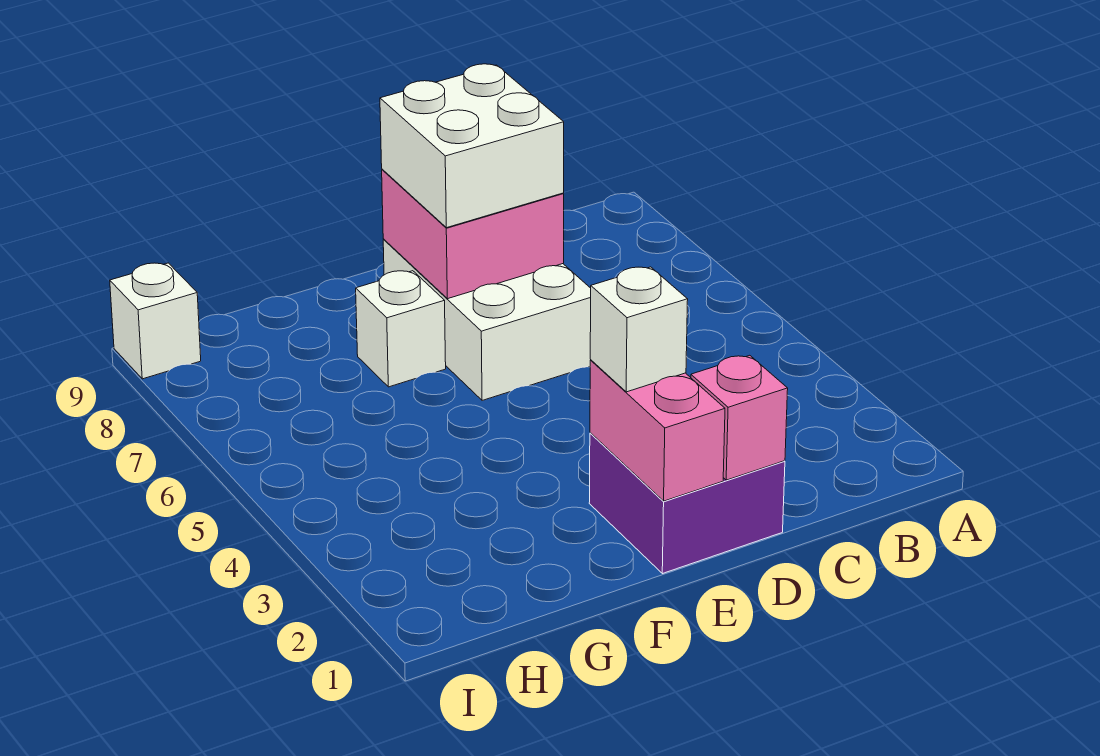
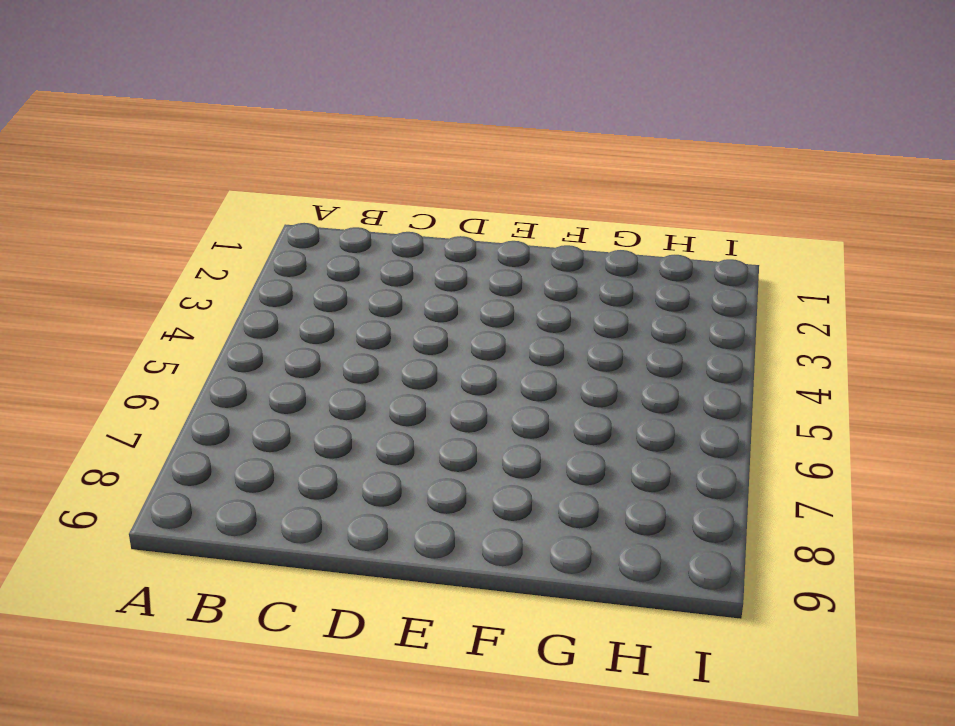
none -> purple brick D1:E2 level 1
none -> white brick D6:E8 level 1

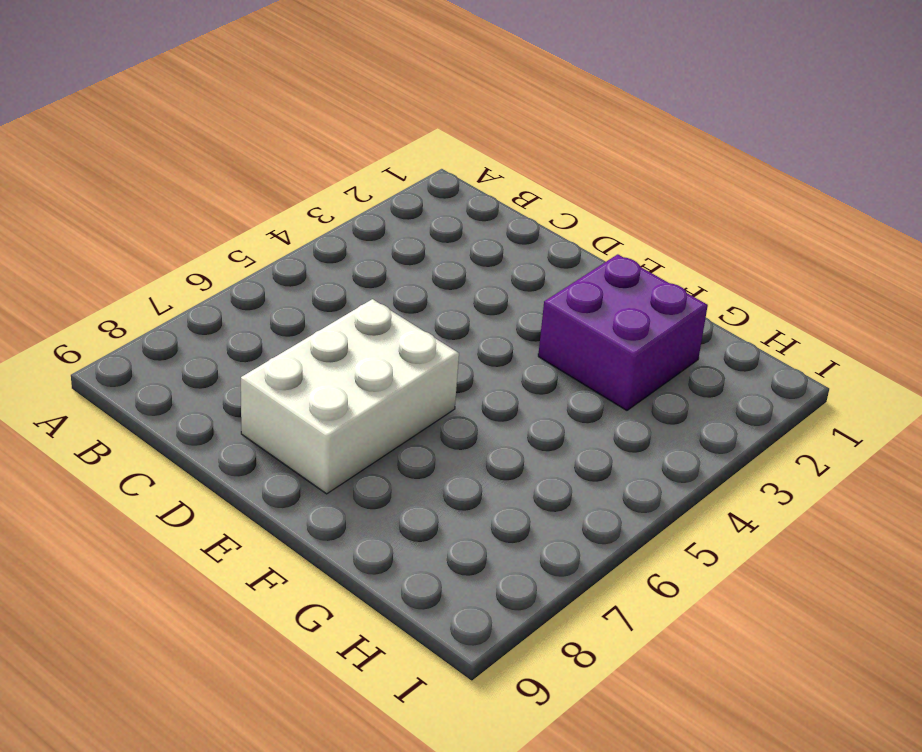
purple brick F2:G3 level 1 -> purple brick D1:E2 level 1
none -> white brick F7 level 1
none -> white brick I9 level 1

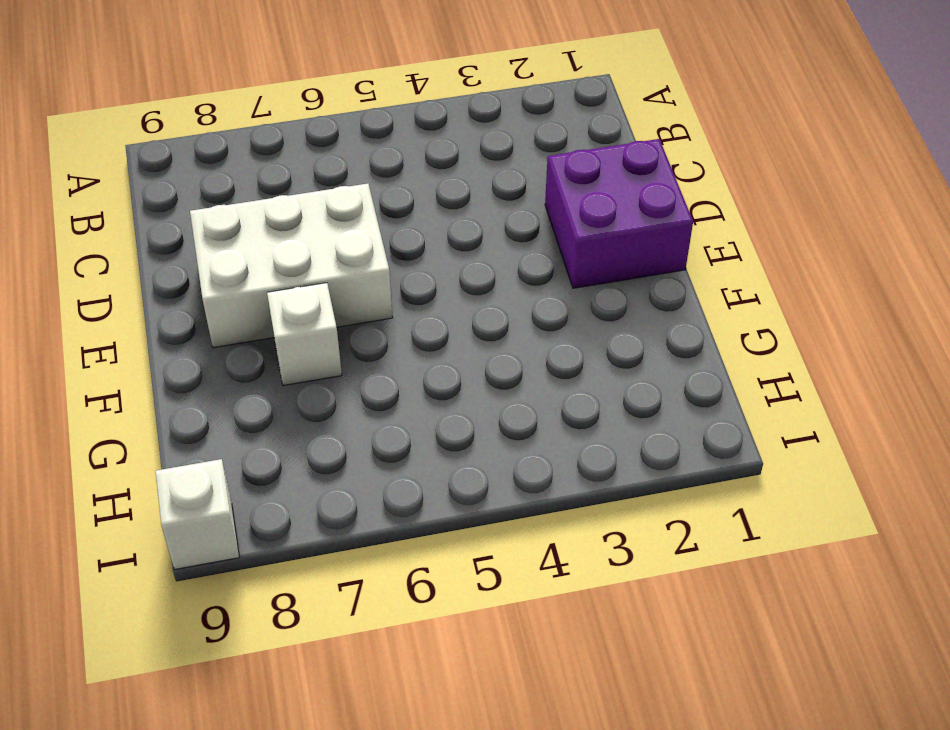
none -> pink brick D1 level 2
none -> pink brick D7:E8 level 2

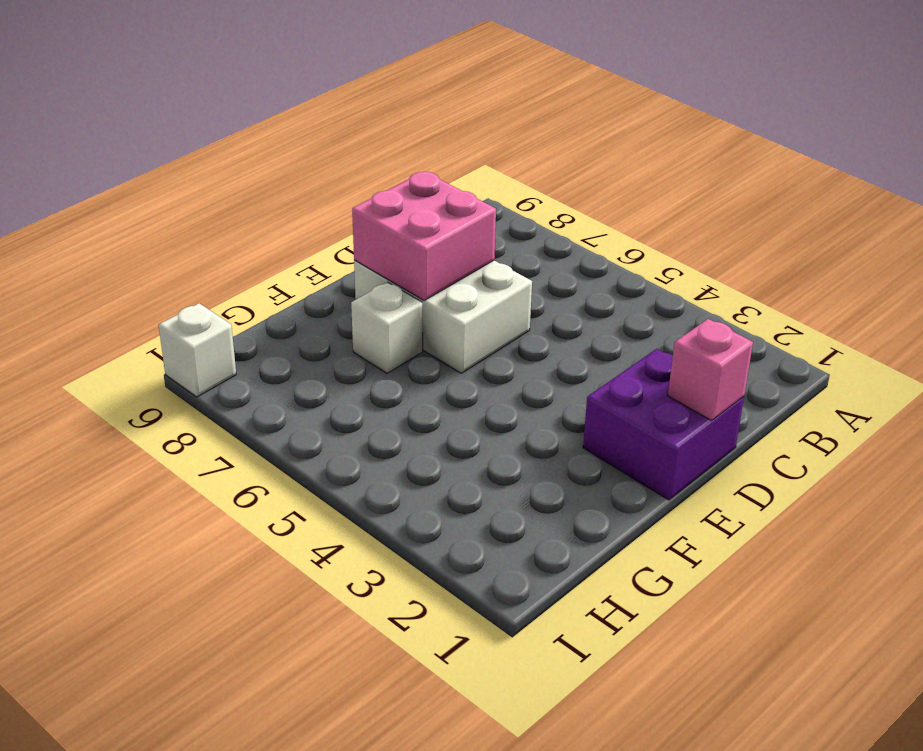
none -> pink brick E1:E2 level 2
none -> white brick D7:E8 level 3

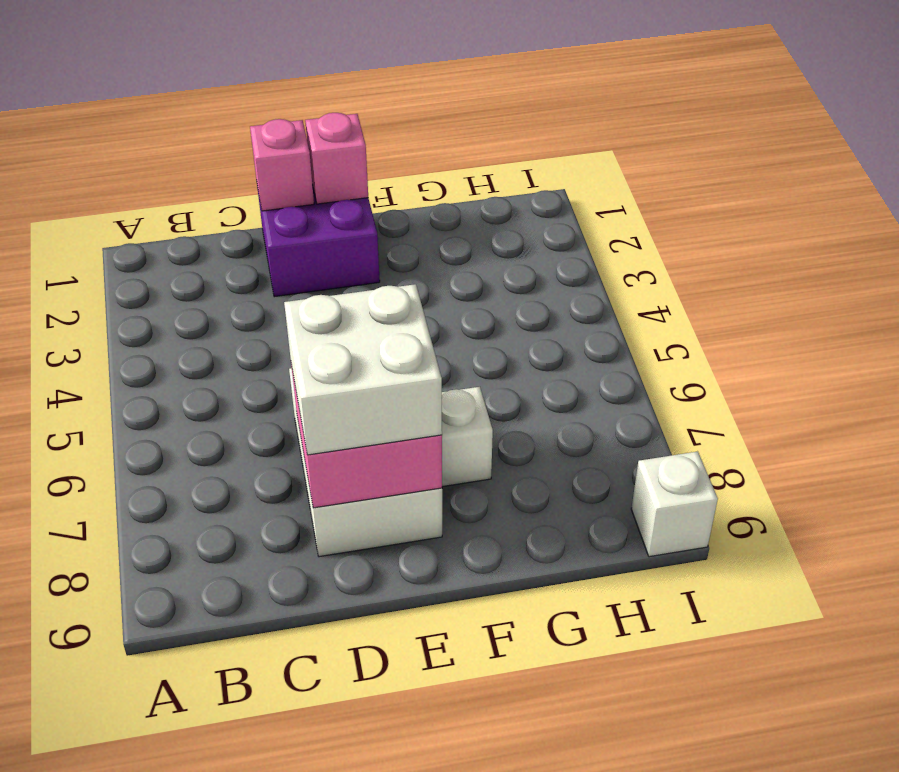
pink brick E1 level 2 -> pink brick E1:E2 level 2
none -> white brick E2 level 3

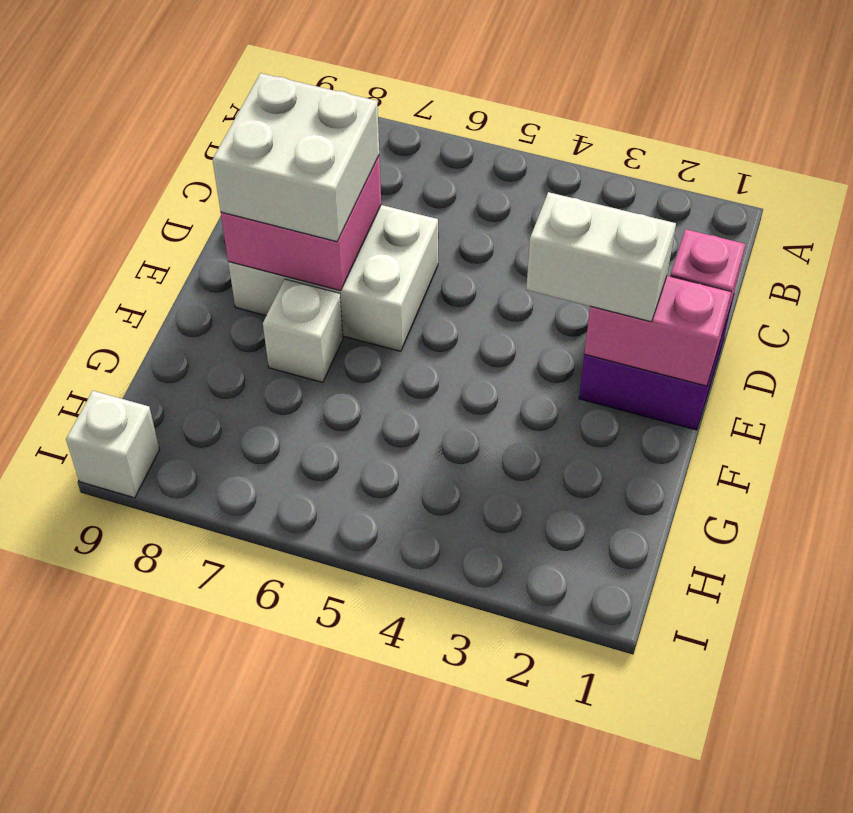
white brick E2:E3 level 3 -> white brick E2 level 3

